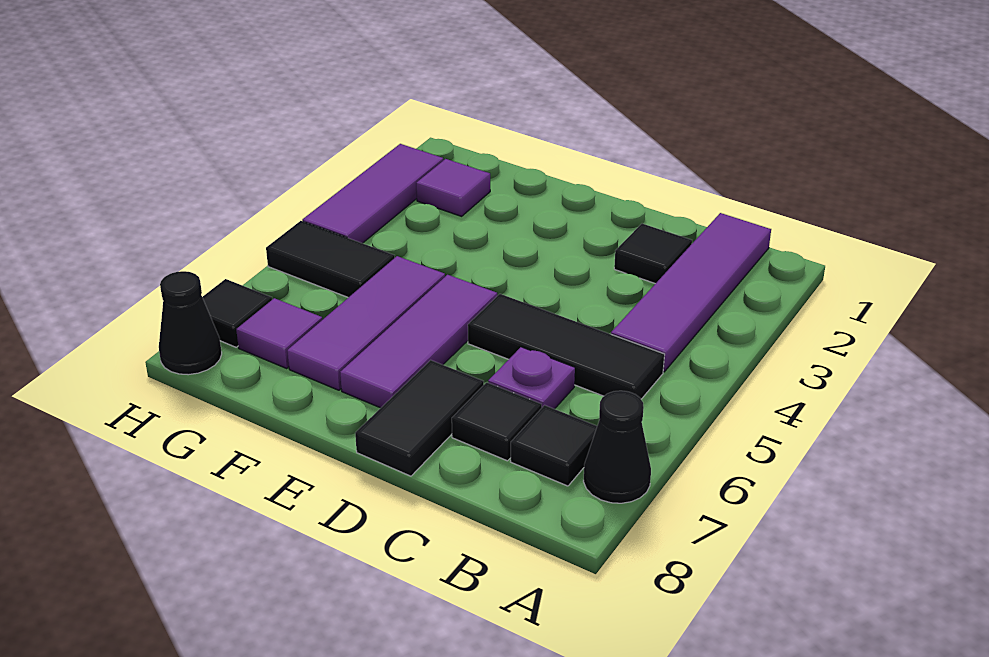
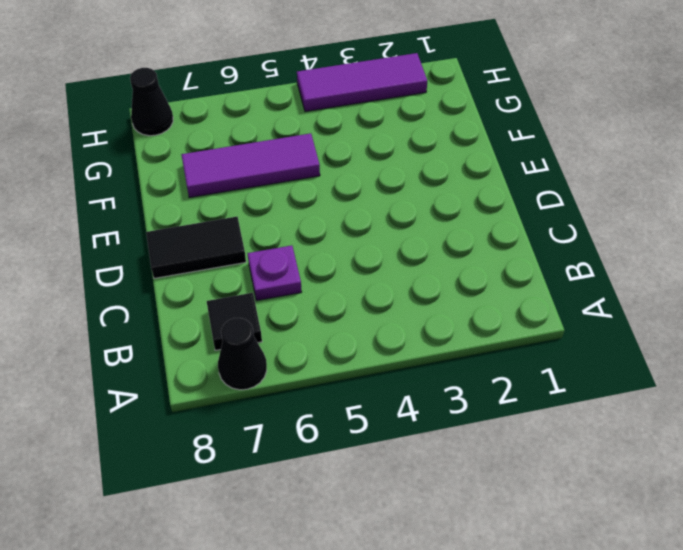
none -> purple tile B1:B4 level 1
none -> black tile B5:D5 level 1
none -> black tile C2 level 1

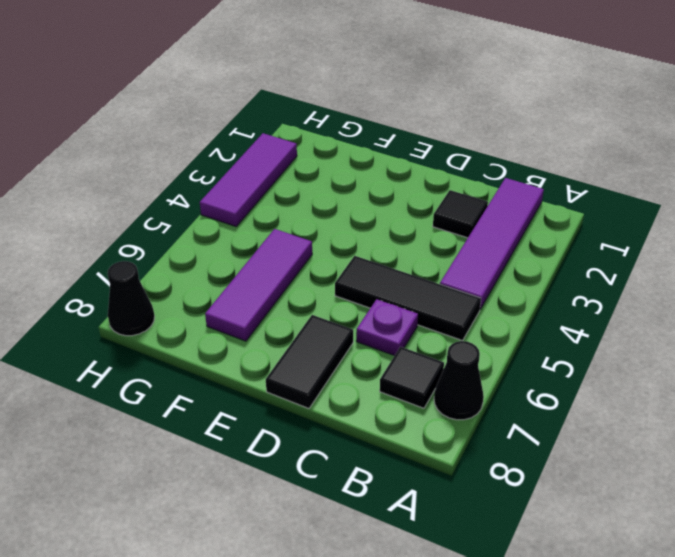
none -> black tile C7 level 1
none -> purple tile E5:E7 level 1
none -> purple tile G2 level 1

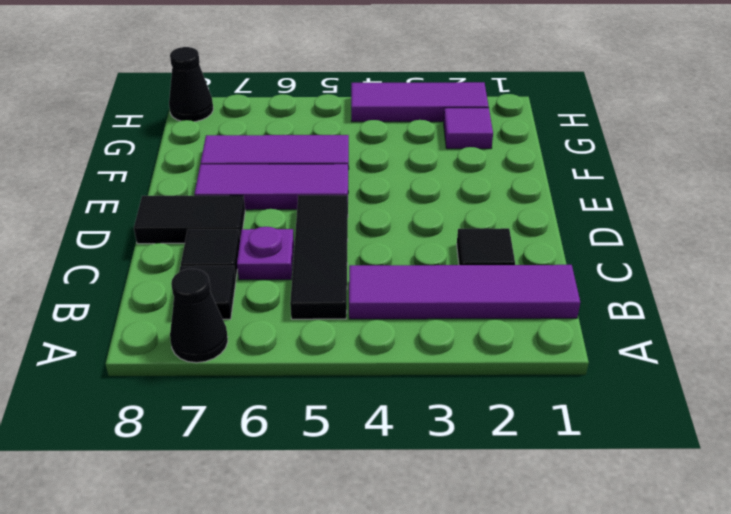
none -> black tile G5:H5 level 1
none -> purple tile G7 level 1
none -> black tile H7 level 1

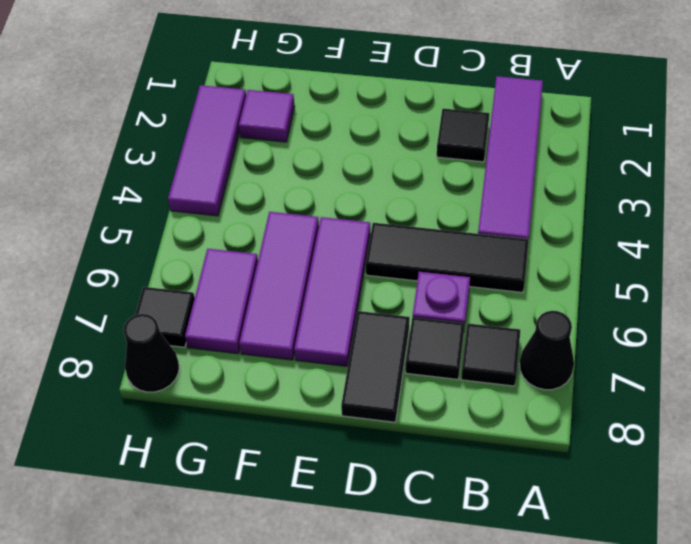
purple tile G6:G7 level 1 -> purple tile G7 level 1
none -> black tile G5:H5 level 1

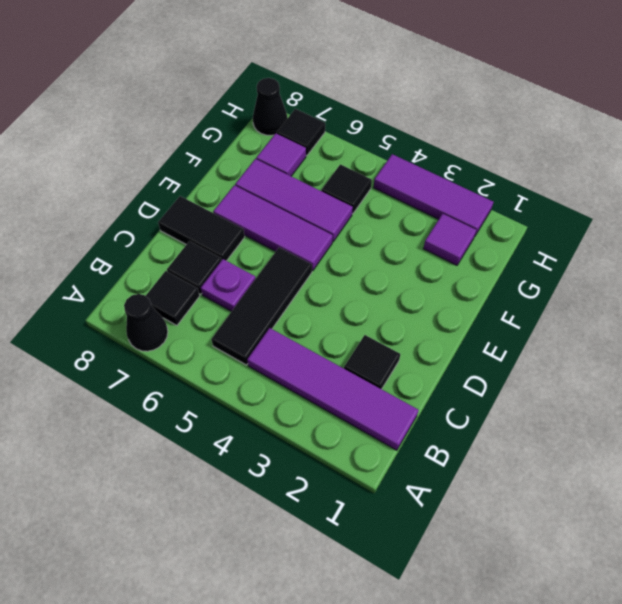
black tile G5 level 1 -> black tile G5:H5 level 1

